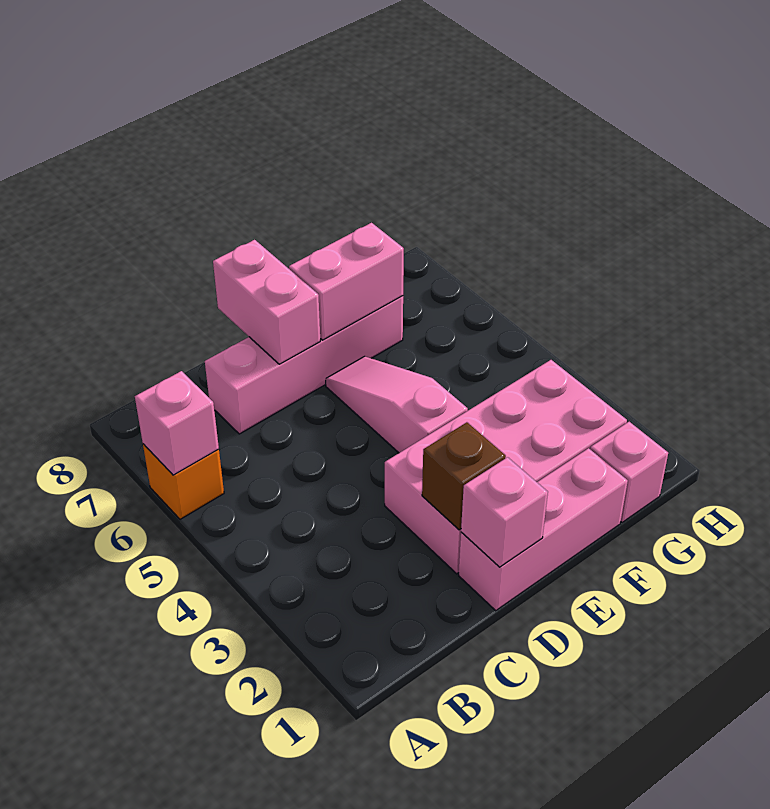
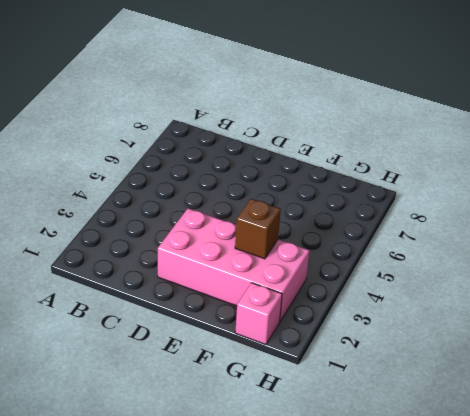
brown brick F3 level 2 -> brown brick D2 level 2
none -> orange brick A6 level 1
none -> pink brick C7:F7 level 1

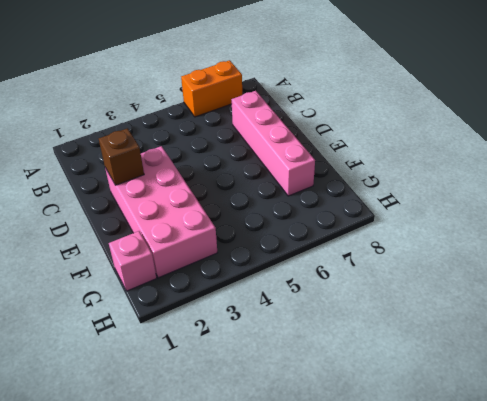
orange brick A6:A7 level 1 -> orange brick A6 level 1
none -> pink brick D1:F1 level 1
none -> pink slope E4:E6 level 1 top 4

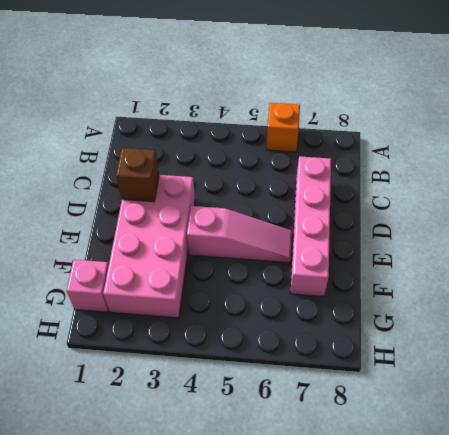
none -> pink brick D1:F1 level 1
none -> pink brick A6 level 2

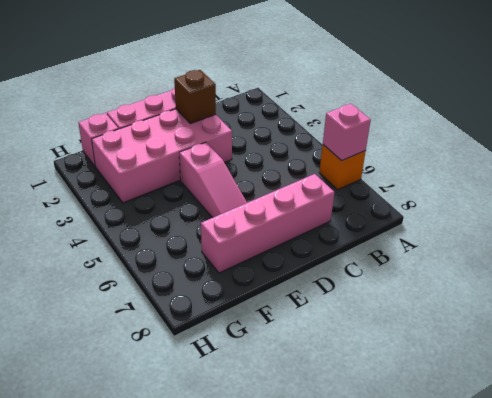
none -> pink brick D1 level 2
none -> pink brick D7:D8 level 2

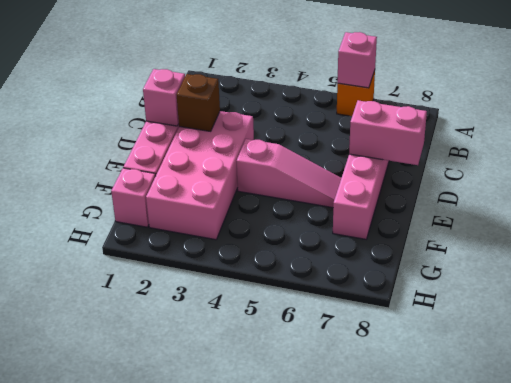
none -> pink brick E7:F7 level 2

